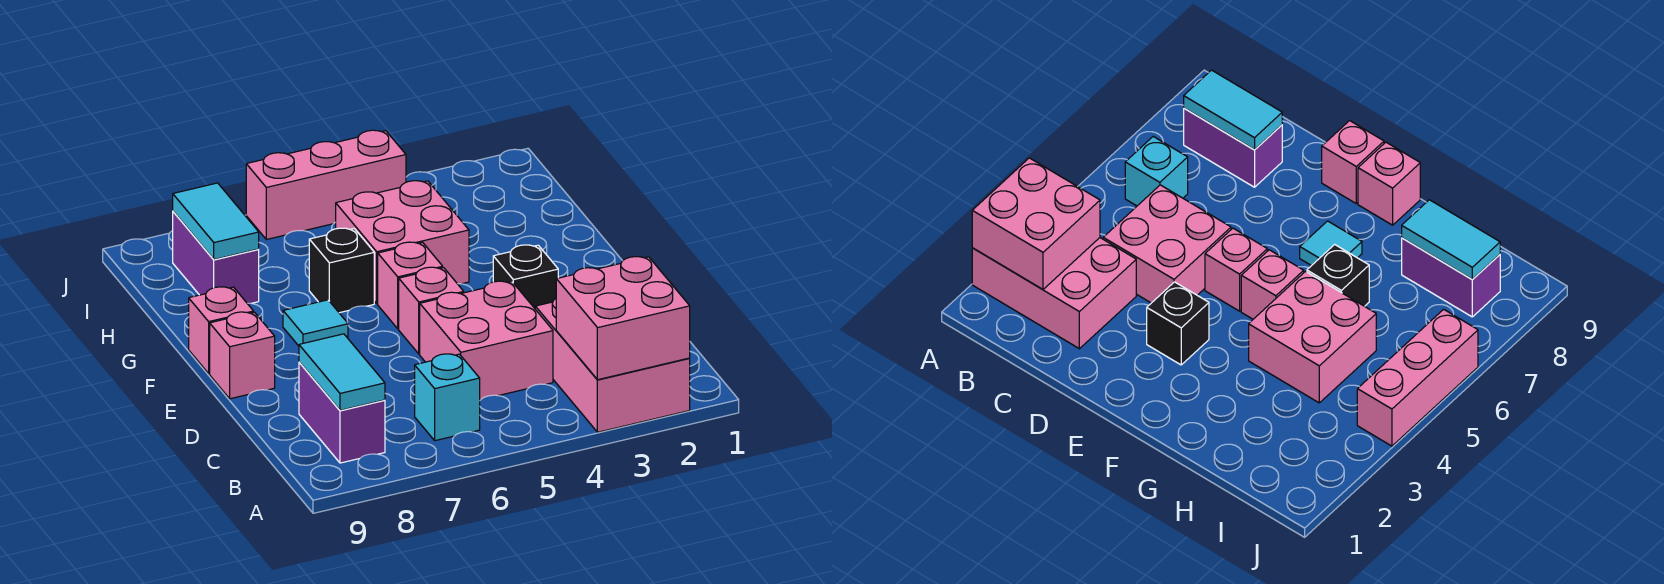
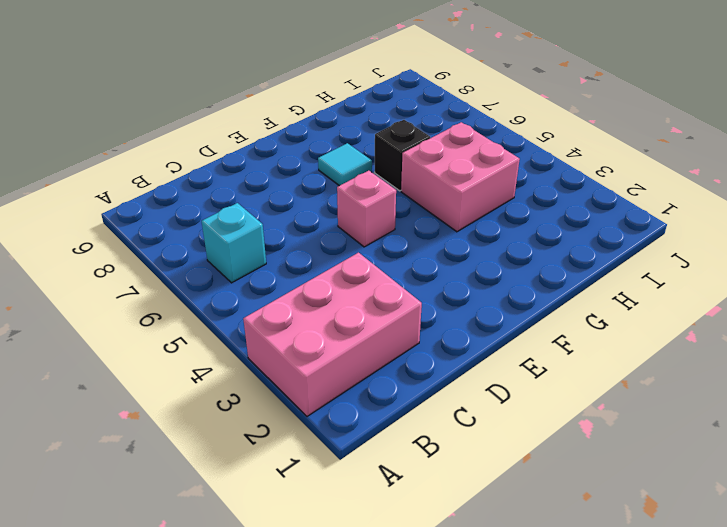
none -> purple brick B8:C8 level 1
none -> pink brick C4:D5 level 1
none -> black brick E3 level 1

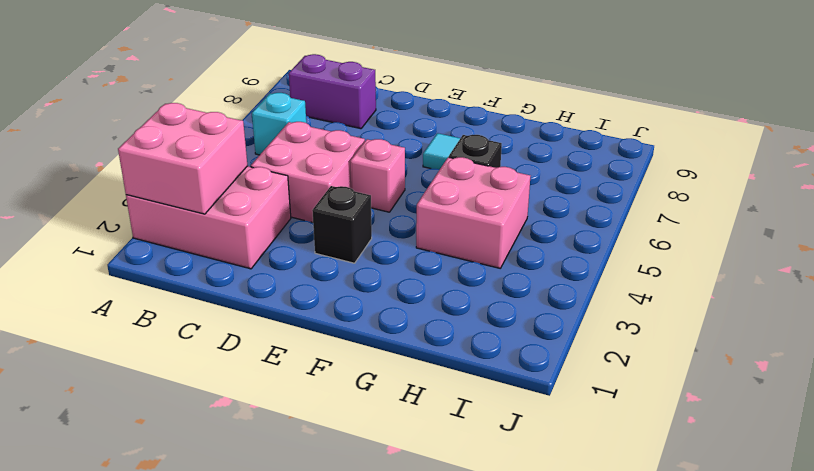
none -> pink brick E9 level 1
none -> pink brick F5 level 1
none -> pink brick F9 level 1

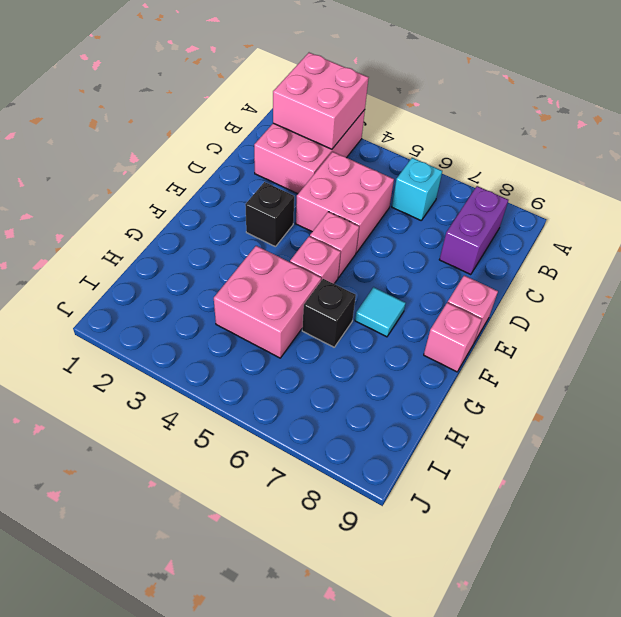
none -> purple brick H8:I8 level 1
none -> pink brick J4:J6 level 1
none -> cyan tile B8:C8 level 2

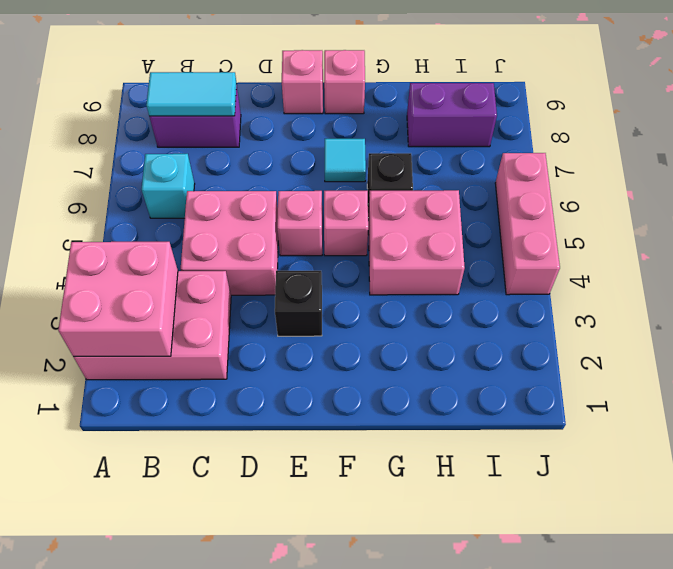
none -> cyan tile H8:I8 level 2

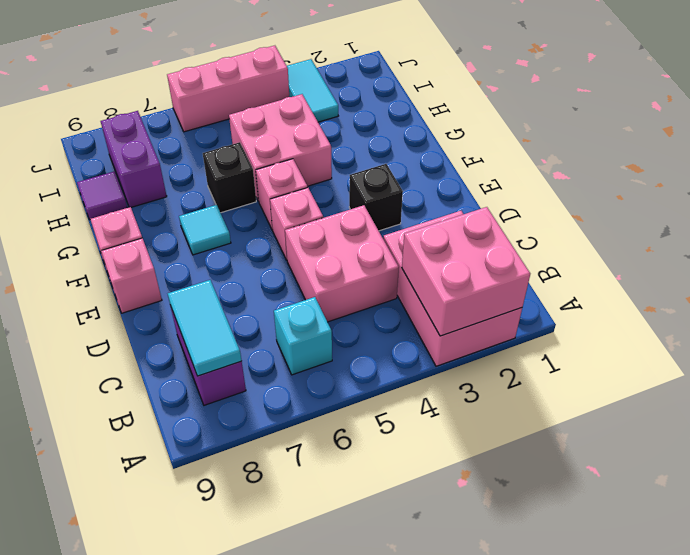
purple tile H9 level 1 -> none
cyan tile I3:J3 level 1 -> cyan tile H8:I8 level 2

